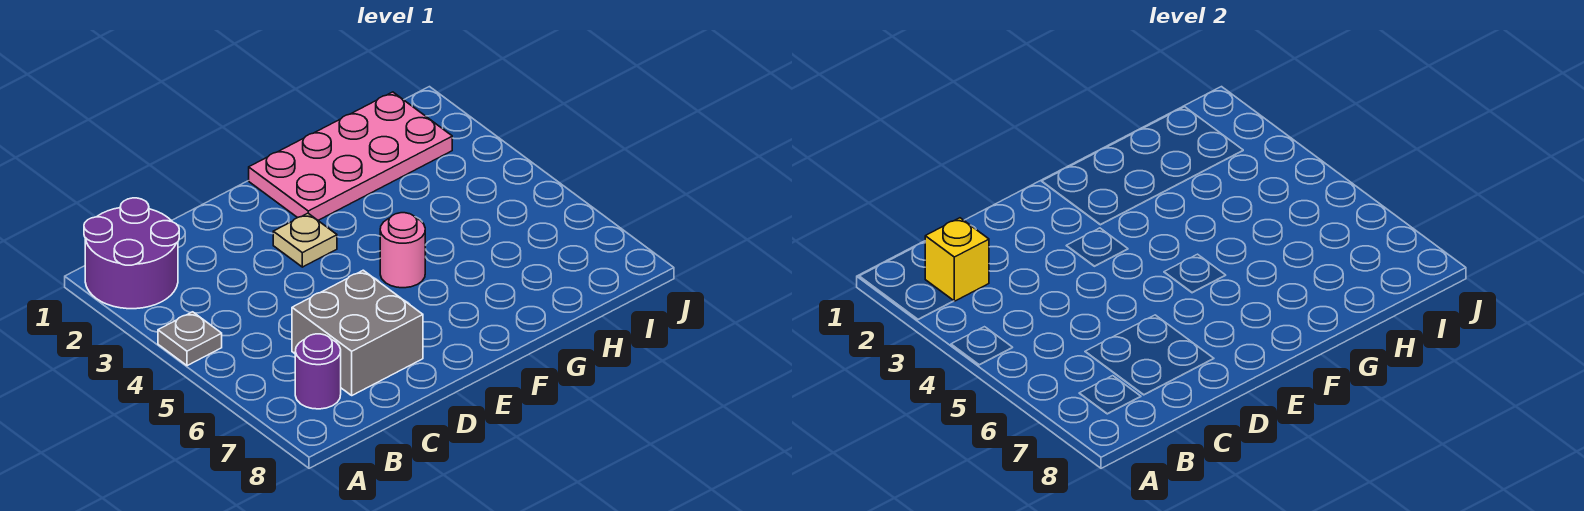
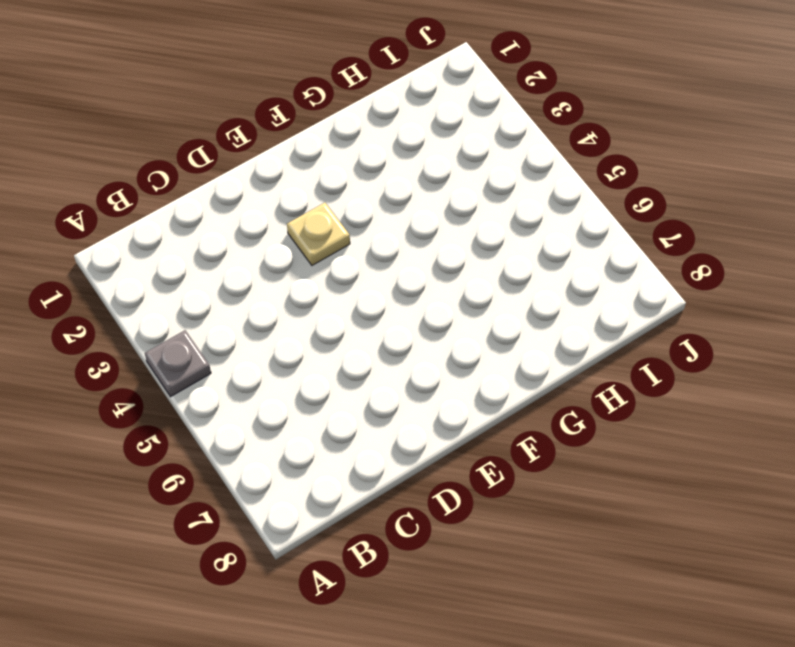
none -> purple round brick A1:B2 level 1
none -> purple round brick B7 level 1

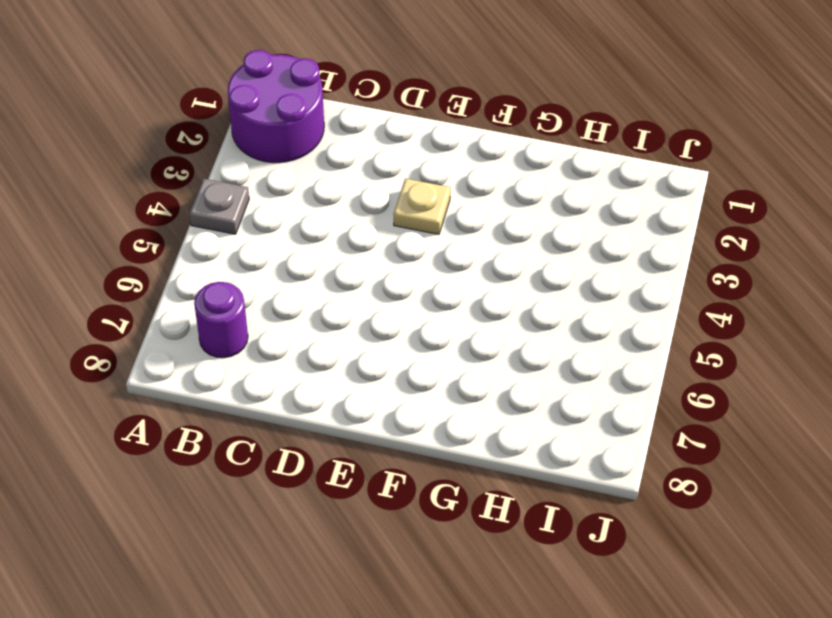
none -> grey brick C6:D7 level 1
none -> pink plate F1:I2 level 1

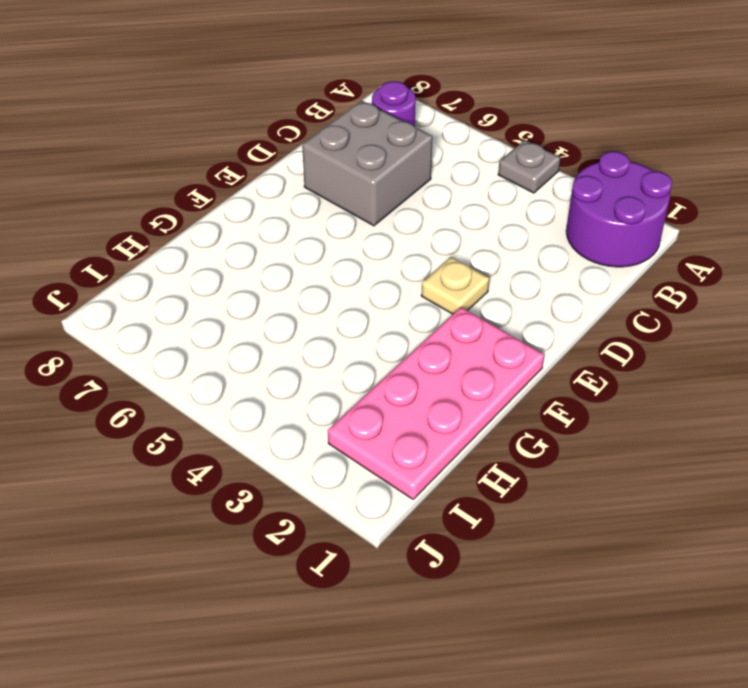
none -> pink round brick F5 level 1
none -> yellow brick B2 level 2

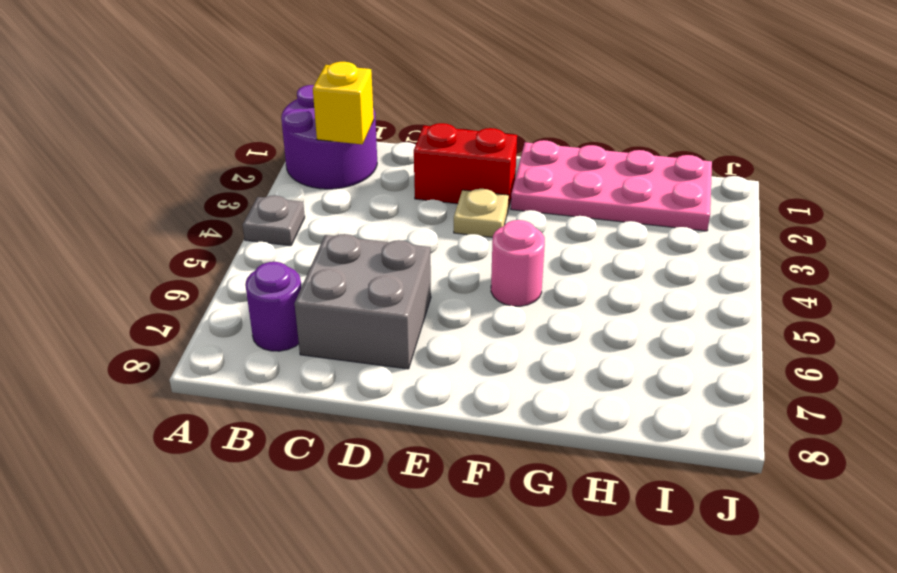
red brick D2:E2 level 1 -> none

